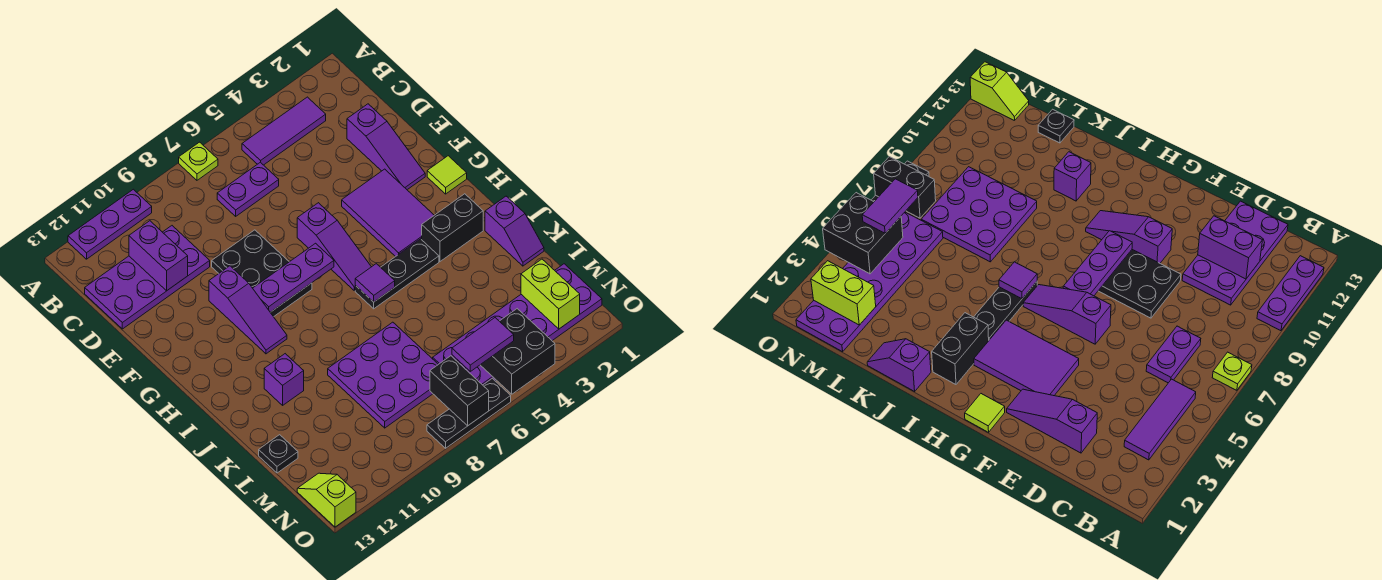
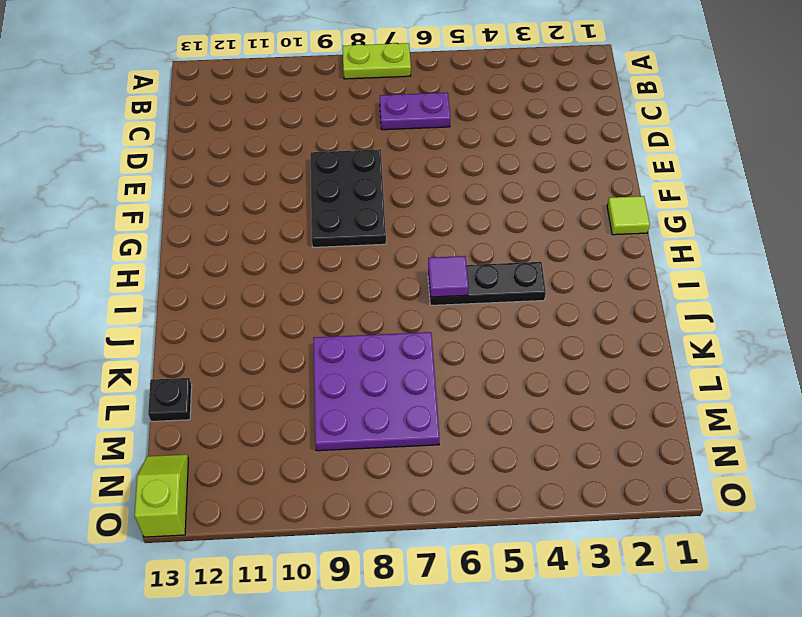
lime plate A7:A8 level 1 -> lime plate A7 level 1
none -> purple plate A10:A12 level 1
none -> purple tile B3:B5 level 1
none -> purple plate C10:D13 level 1

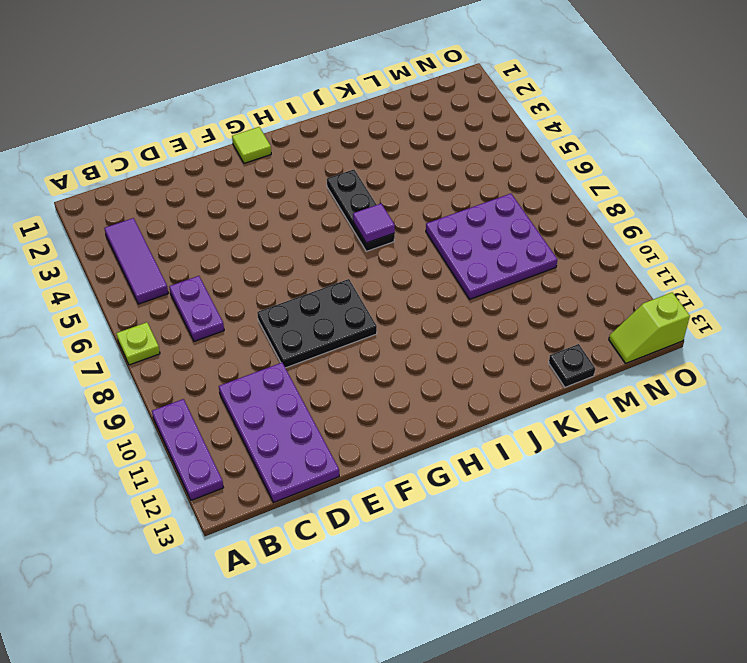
none -> purple slope D2:F2 level 1 top D
none -> purple tile F3:H4 level 1
none -> purple slope F6:H6 level 1 top F

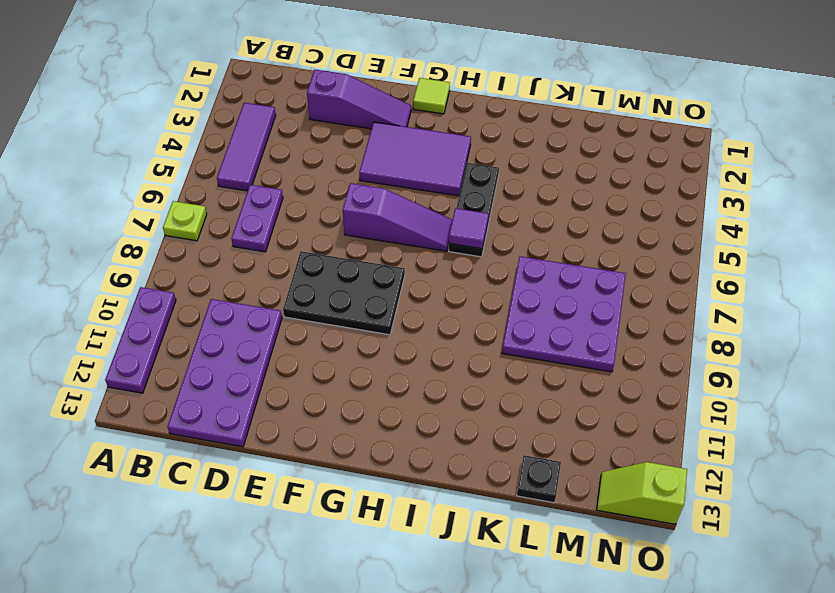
none -> purple slope F10:H10 level 1 top F
none -> black brick I2:I3 level 1
none -> purple slope J1:K1 level 1 top J

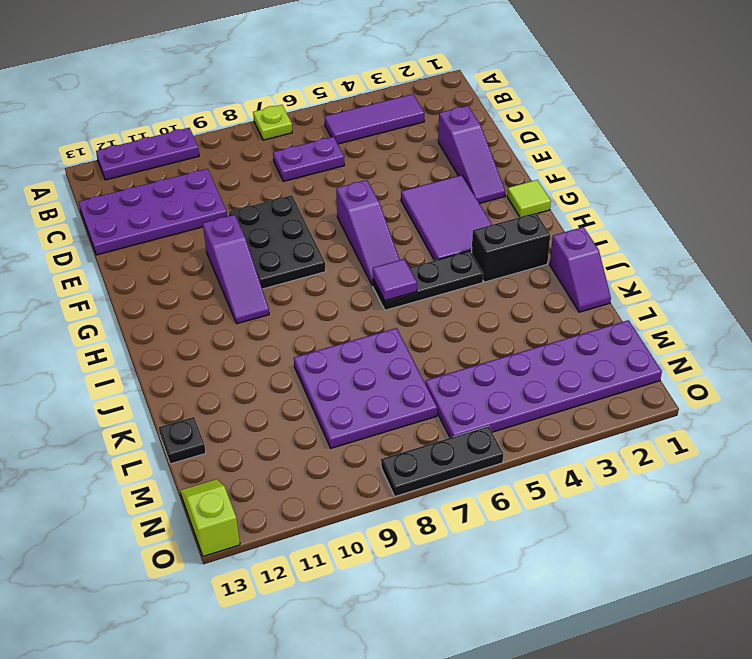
none -> purple brick J11 level 1
none -> purple brick C11:D11 level 2
none -> purple plate G7:G9 level 2

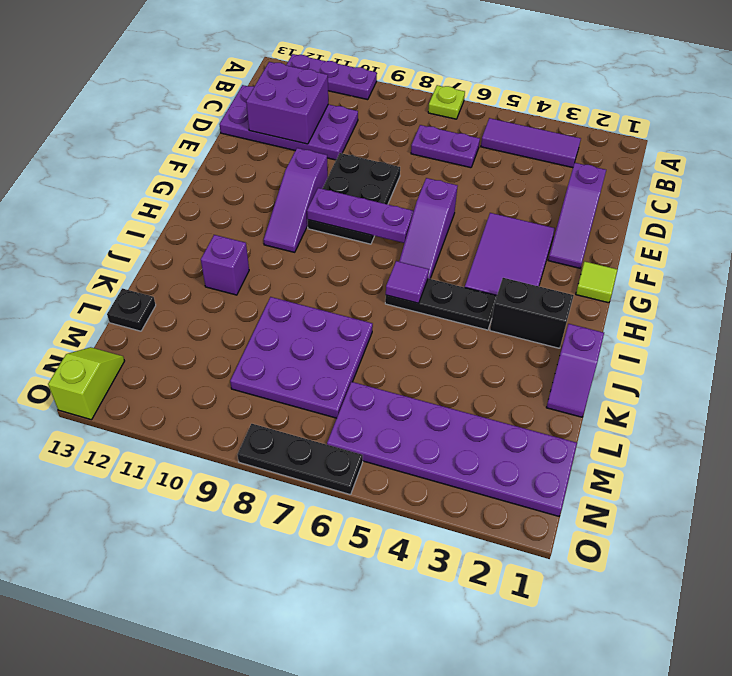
purple brick C11:D12 level 2 -> purple brick C11:D11 level 2
none -> lime brick M2:N2 level 2
none -> black brick N4:O5 level 2
none -> black brick N7:O7 level 2

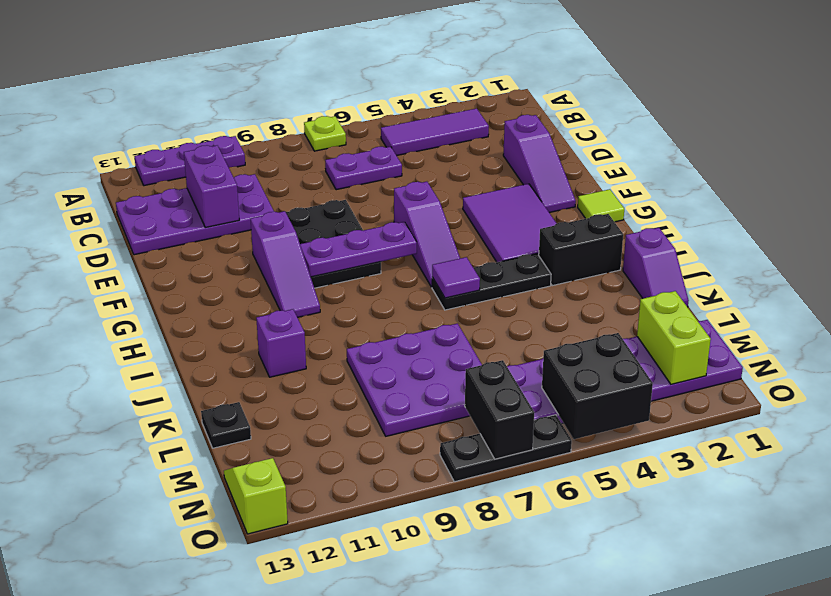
none -> purple tile N5:N6 level 3

